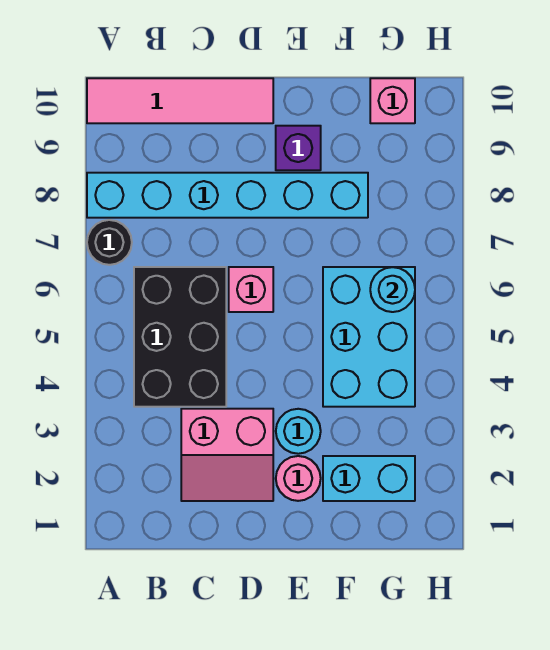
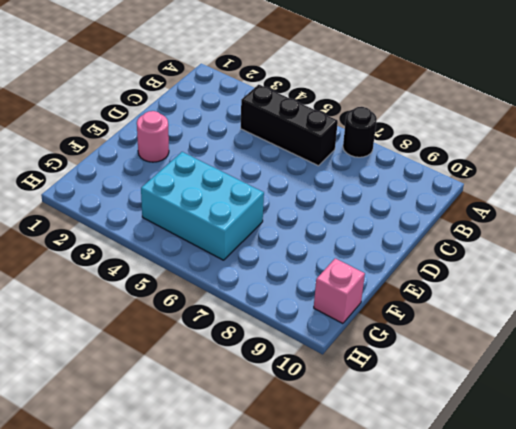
black brick B4:B6 level 1 -> black brick B4:C6 level 1
none -> cyan brick A8:F8 level 1
none -> pink tile A10:D10 level 1
none -> pink slope C2:D3 level 1 top 3

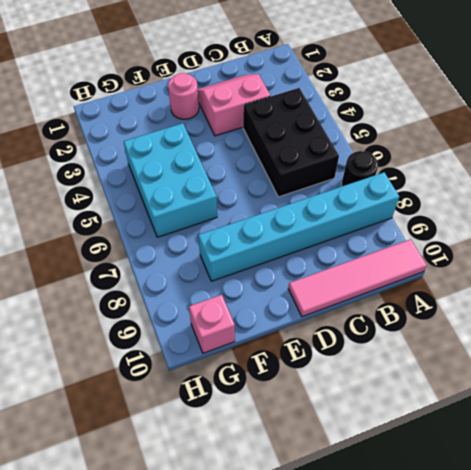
none -> pink brick D6 level 1
none -> cyan round brick E3 level 1
none -> purple brick E9 level 1

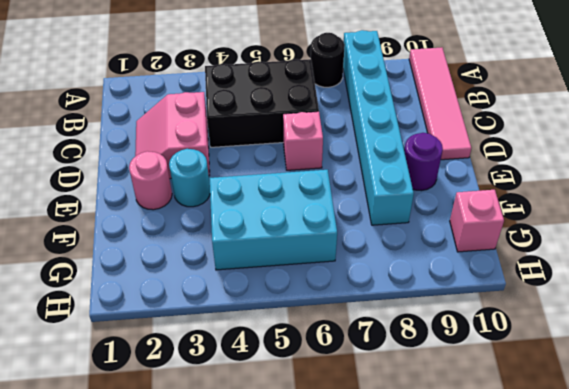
purple round brick E9 level 1 -> purple brick E9 level 1
none -> cyan brick F2:G2 level 1
none -> cyan round brick G6 level 2

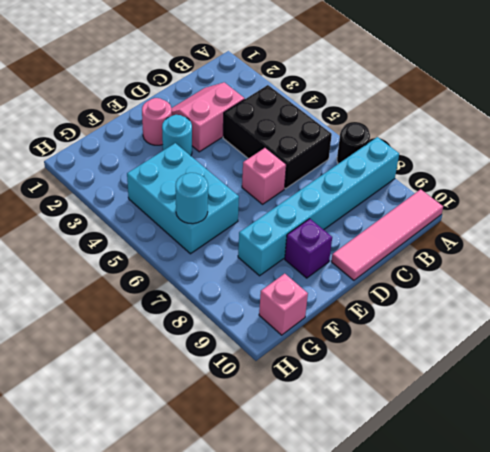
none -> cyan brick F2:G2 level 1

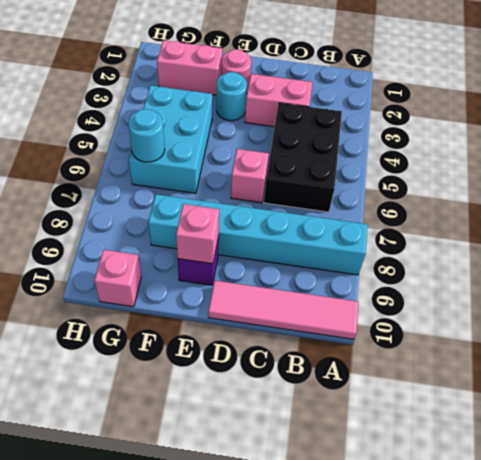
pink brick E9 level 2 -> none
pink brick F2:G2 level 1 -> cyan brick F2:G2 level 1
none -> black round brick A7 level 1

